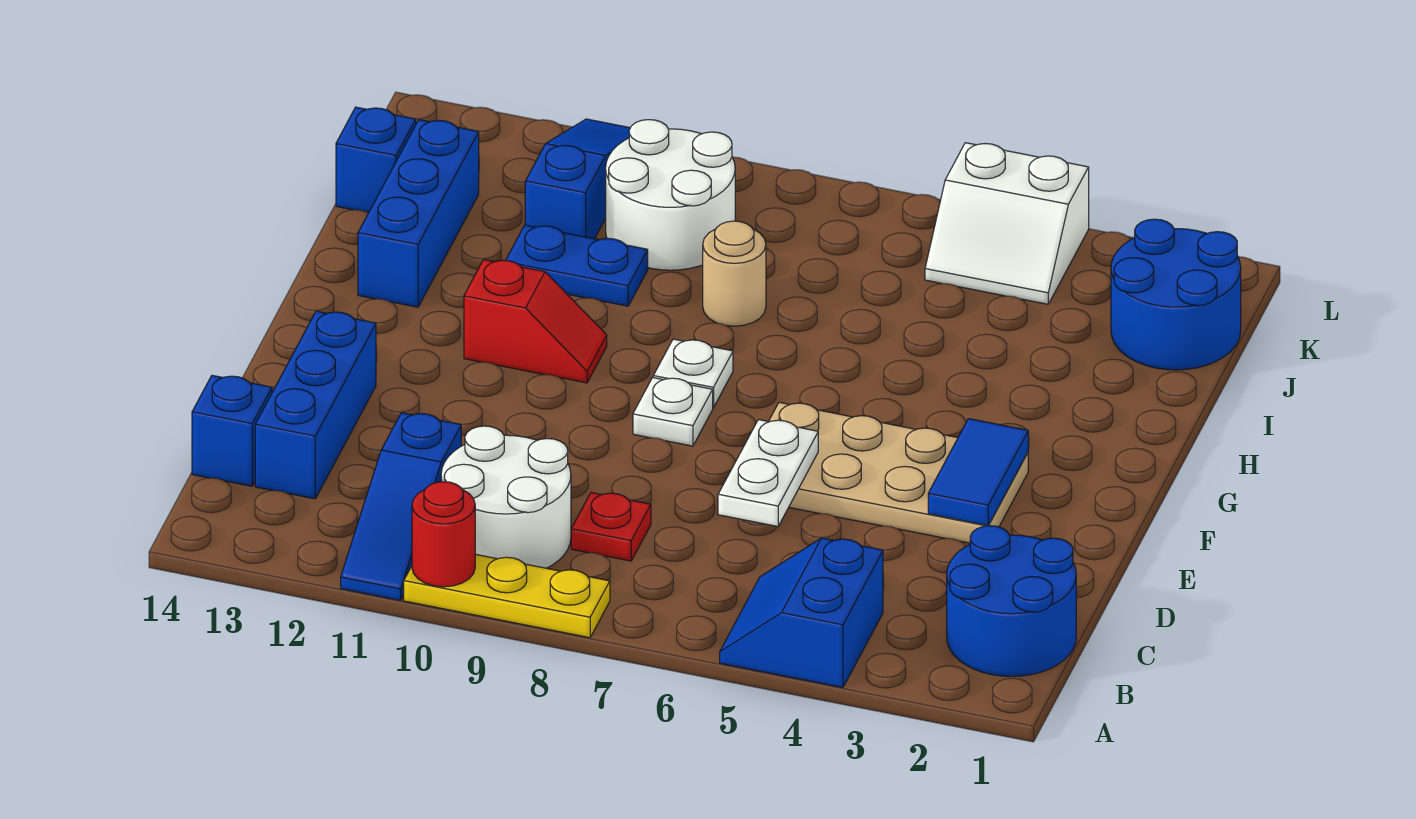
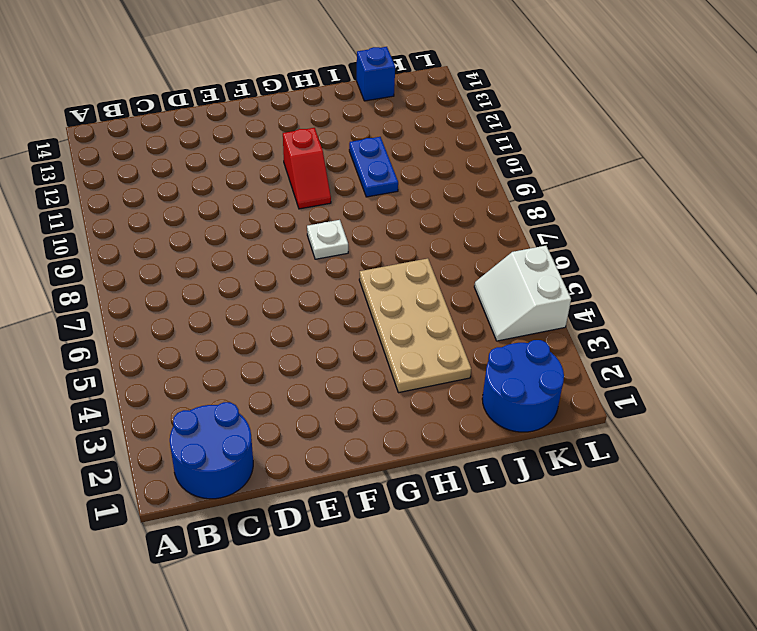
tan plate H3:I6 level 1 -> tan plate E3:F6 level 1
none -> blue slope A4:B5 level 1 top 4
none -> yellow plate A8:A10 level 1
none -> blue slope A11:C11 level 1 top C

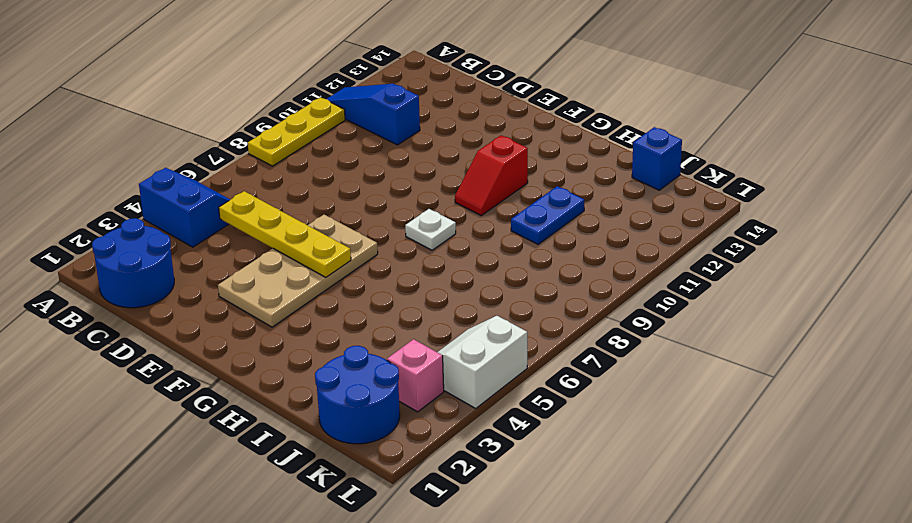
yellow plate C5:F5 level 2 -> none
pink brick K3 level 1 -> none
none -> white round brick B9:C10 level 1
none -> red plate C8 level 1
none -> blue brick C13:E13 level 1

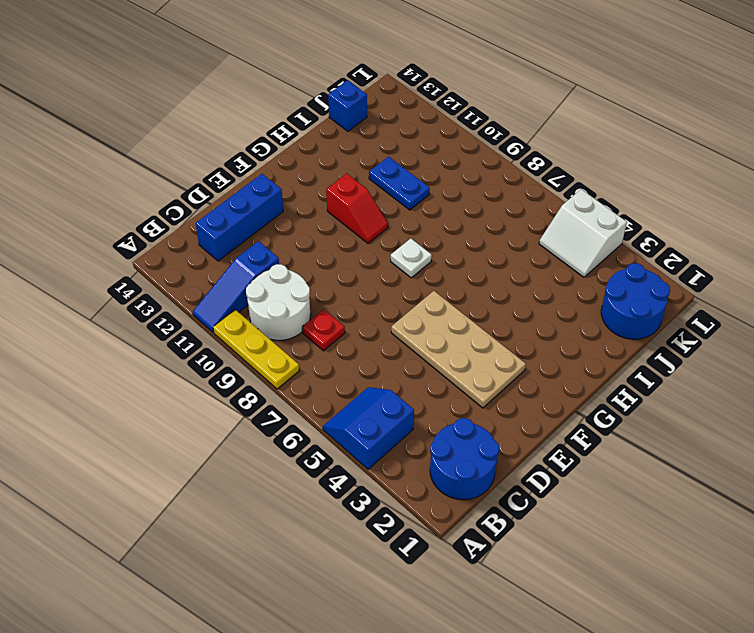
none -> blue brick C14 level 1
none -> white plate F8 level 1
none -> blue brick H13:J13 level 1

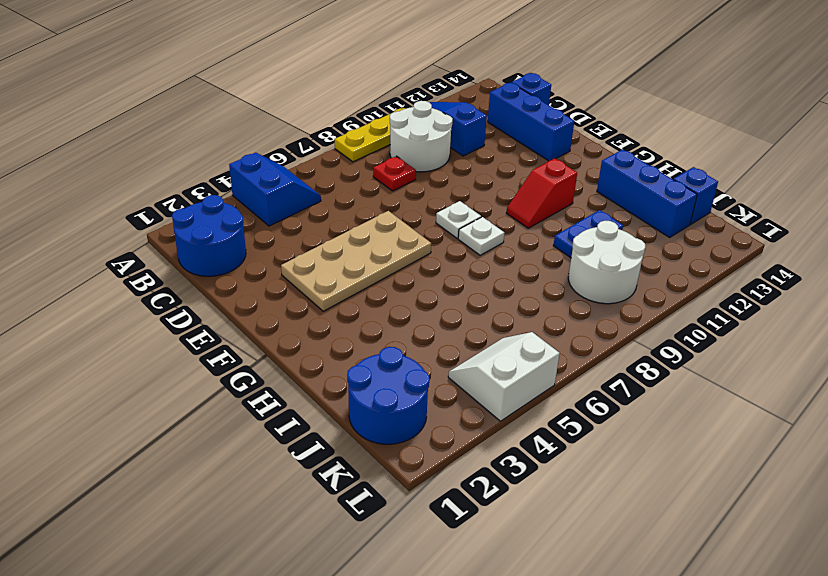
none -> tan round brick I8 level 1
none -> blue slope J11:L11 level 1 top J
none -> red round brick A10 level 2

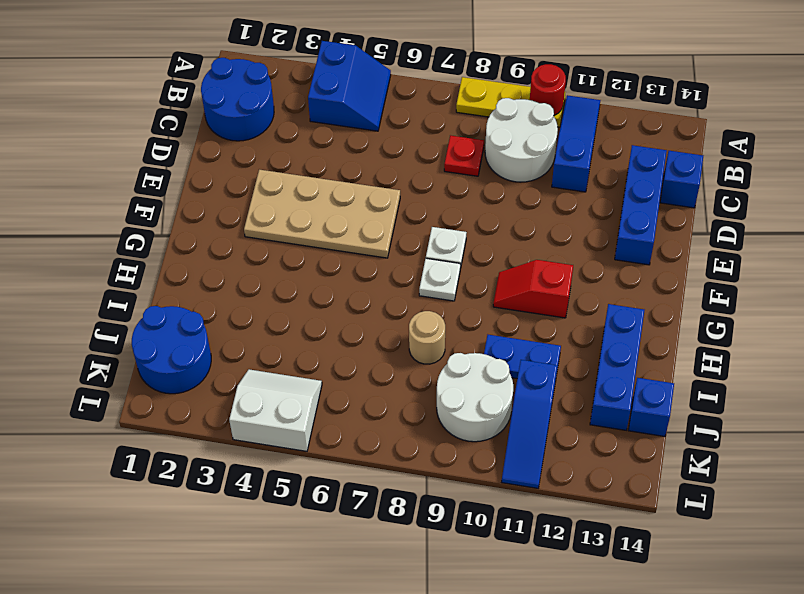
none -> white plate D6:E6 level 2
none -> blue tile E3:F3 level 2

